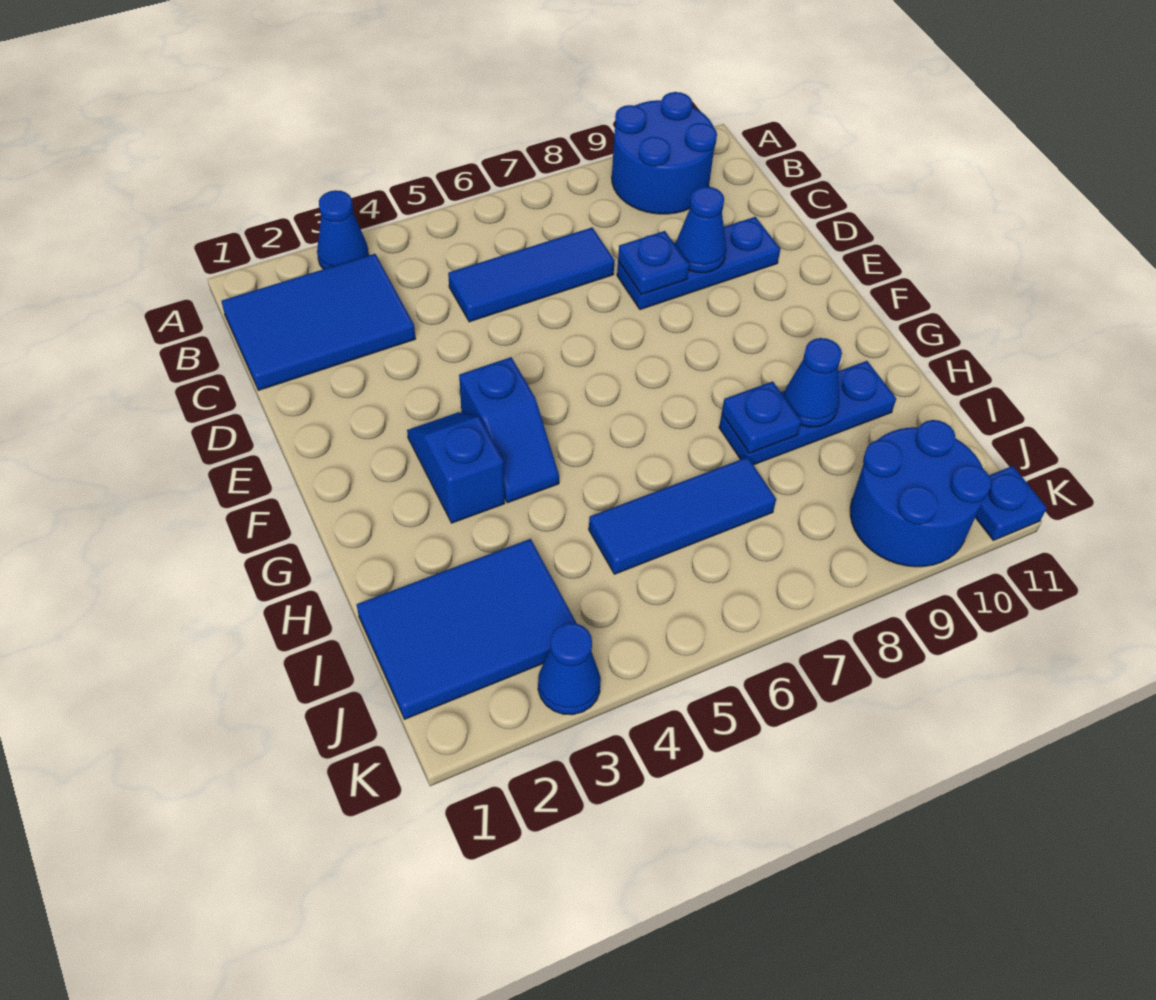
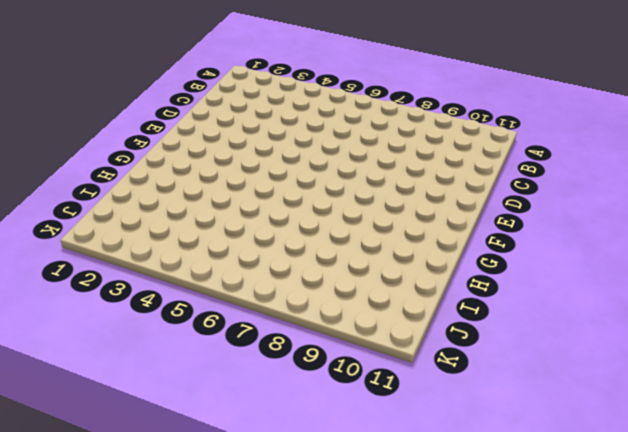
none -> blue cone A3 level 1
none -> blue round brick A9:B10 level 1
none -> blue tile B1:C3 level 1

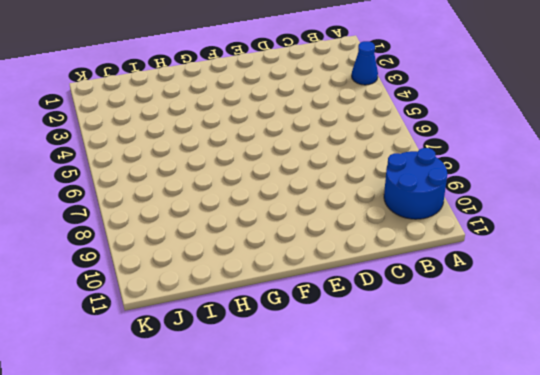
none -> blue tile B1:C3 level 1
none -> blue tile C5:C7 level 1
none -> blue plate D8:D10 level 1

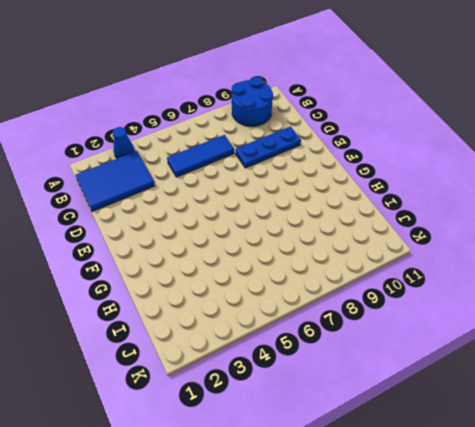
none -> blue slope F3:G3 level 1 top G
none -> blue slope F4:G4 level 1 top F
none -> blue plate H8:H10 level 1

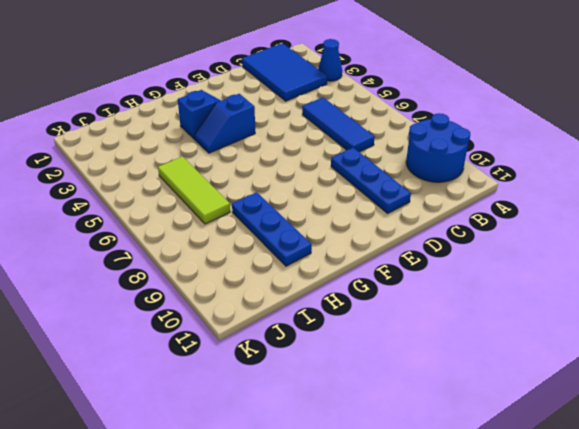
lime tile I5:I7 level 1 -> blue tile I5:I7 level 1
none -> blue tile I1:J3 level 1
none -> blue round brick J9:K10 level 1
none -> blue cone K3 level 1

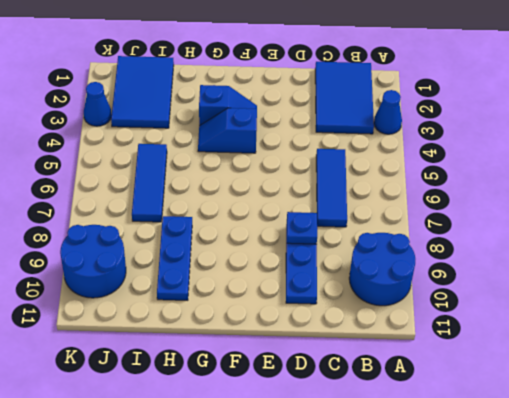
none -> blue plate K11 level 1
none -> blue cone D9 level 2
none -> blue plate H8 level 2

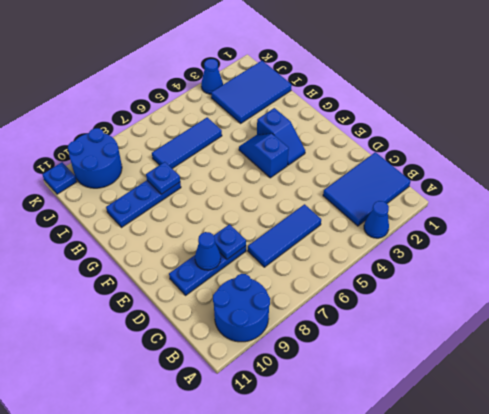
none -> blue cone H9 level 2

